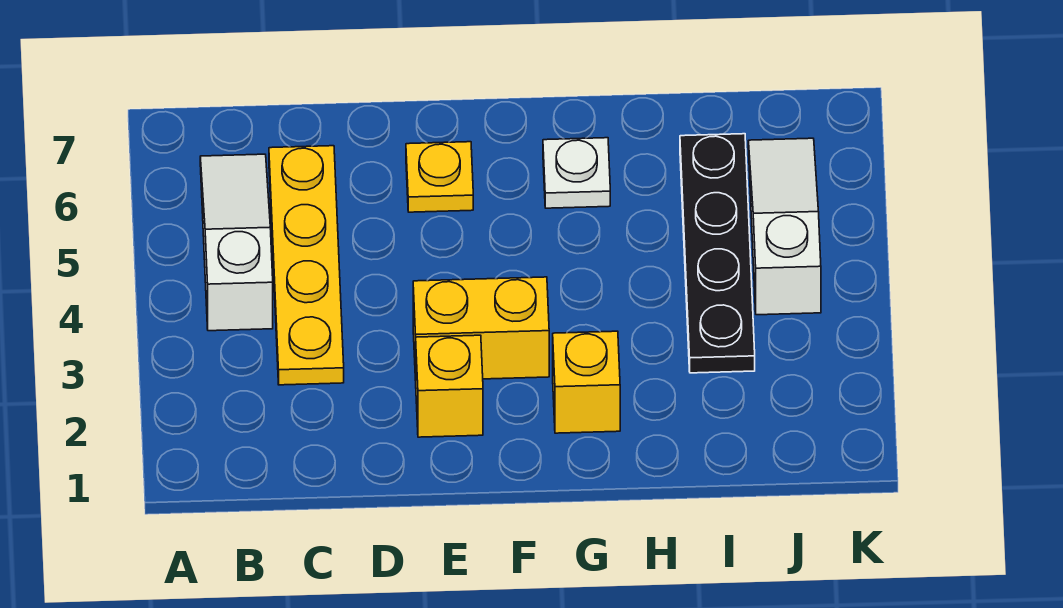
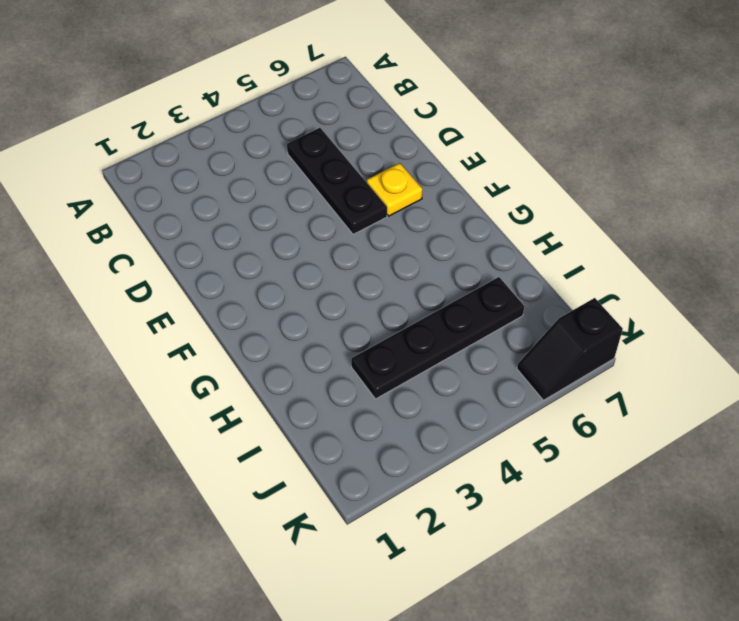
black plate C5:E5 level 1 -> yellow plate C3:C6 level 1
black slope K6:K7 level 1 top 7 -> none
none -> white slope B4:B6 level 1 top 4
none -> yellow brick E2 level 1

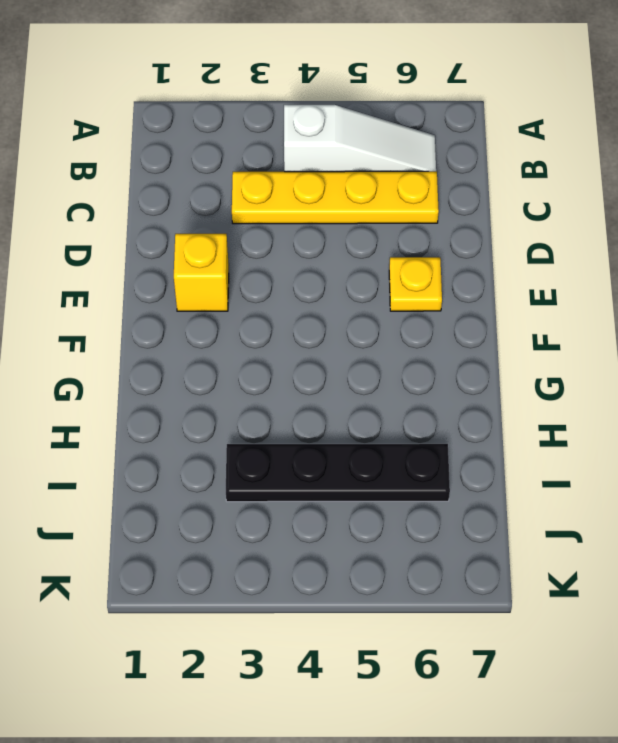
none -> yellow brick E3:F3 level 1
none -> yellow brick G2 level 1

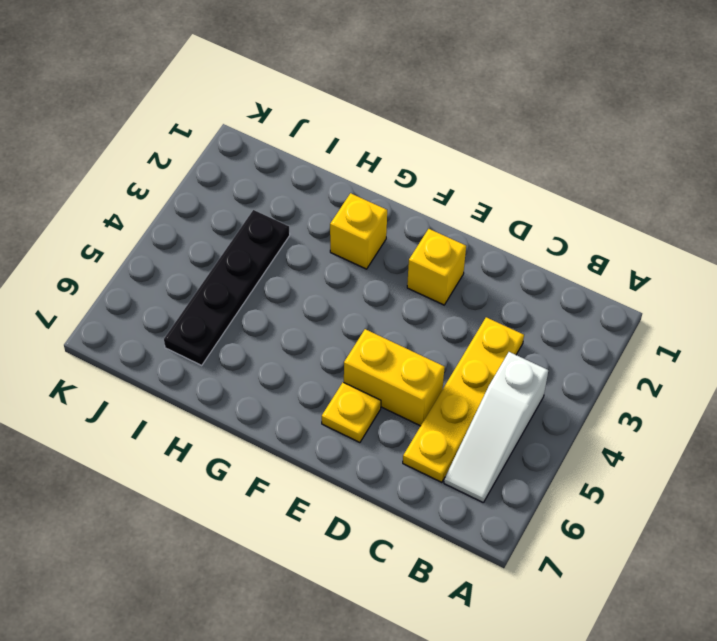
yellow brick D5:E5 level 1 -> yellow brick E3:F3 level 1
none -> white plate G6 level 1
none -> white slope J4:J6 level 1 top 4

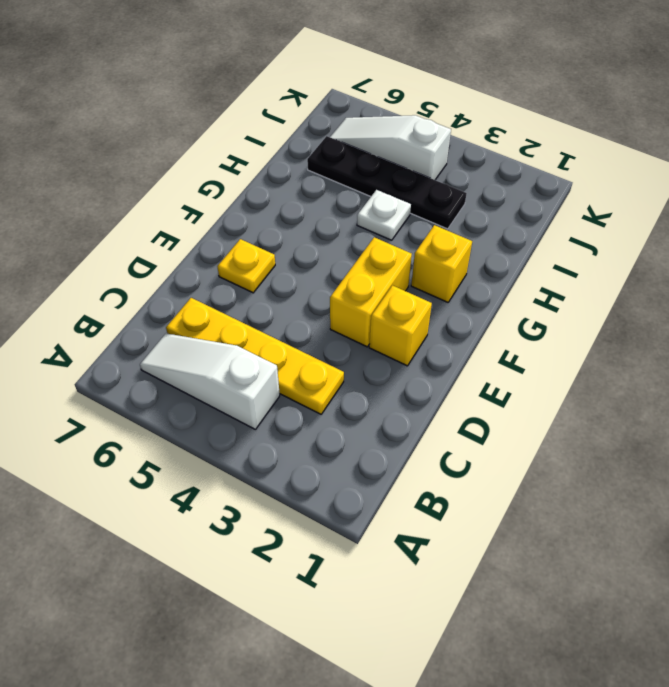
white plate H4 level 1 -> white plate G6 level 1

